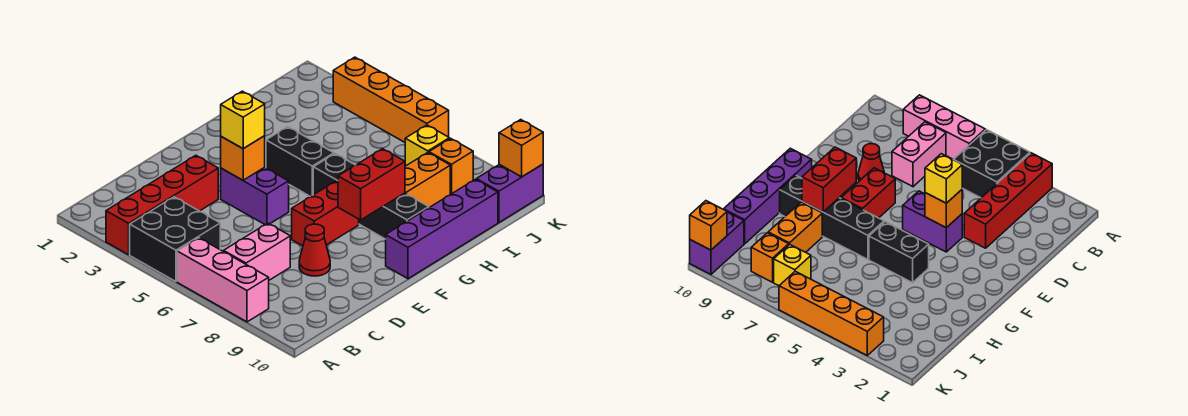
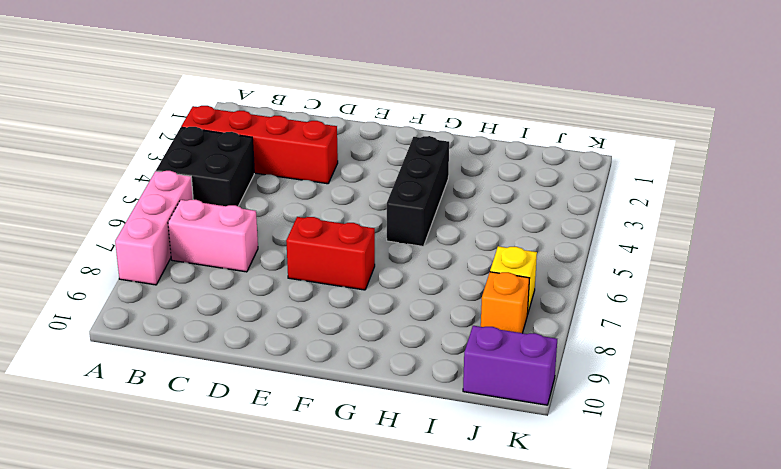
black brick G3:G5 level 1 -> black brick G4:G5 level 1
none -> red cone D8 level 1
none -> purple brick E4:E5 level 1
none -> purple brick F10:I10 level 1

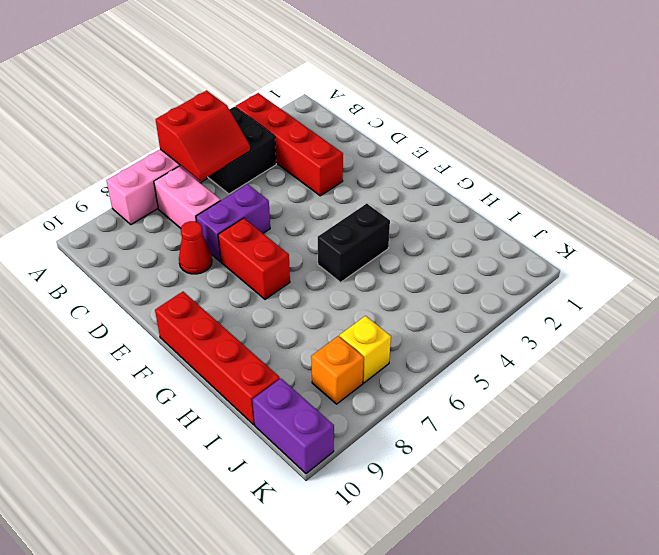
red slope A5:B6 level 2 top A -> none
purple brick D6:D7 level 1 -> purple brick E4:E5 level 1
red brick F10:I10 level 1 -> purple brick F10:I10 level 1
none -> black brick G6:G9 level 1
none -> orange brick H8:I8 level 1
none -> orange brick K3:K6 level 1

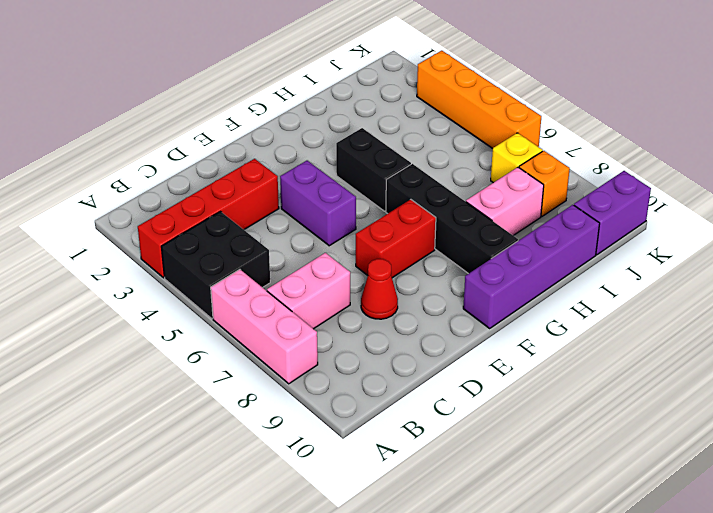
pink brick H8:I8 level 1 -> orange brick H8:I8 level 1
none -> orange brick E4 level 2
none -> red brick F8:G8 level 2
none -> orange brick K10 level 2

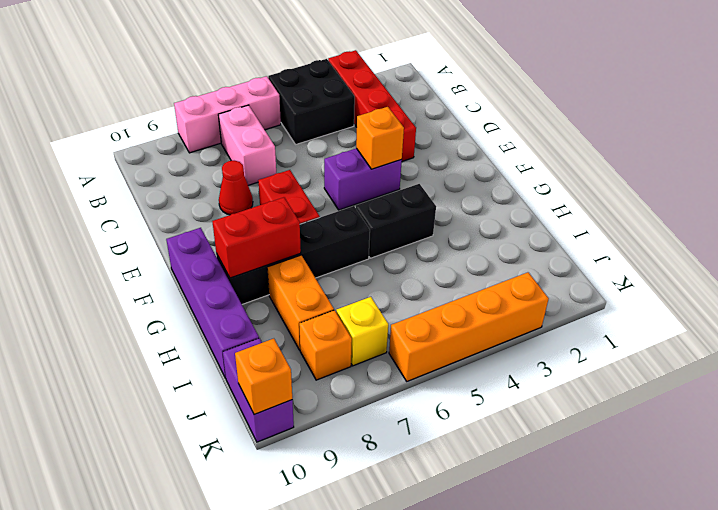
red brick G8:G9 level 2 -> red brick F8:G8 level 2
none -> yellow brick E4 level 3

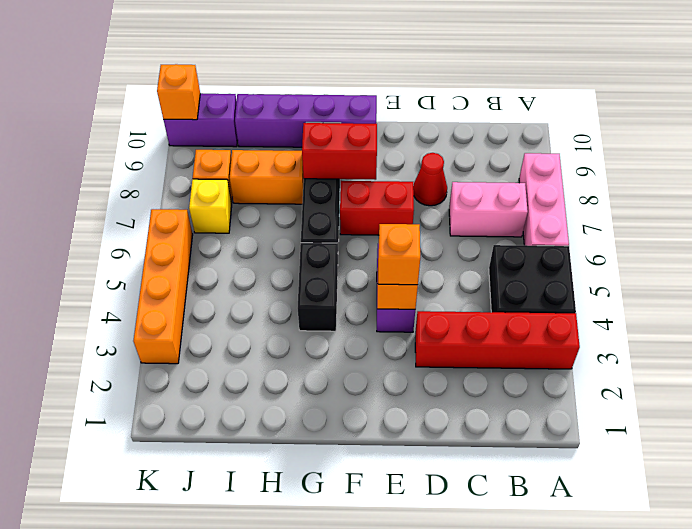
orange brick E4 level 3 -> yellow brick E4 level 3

